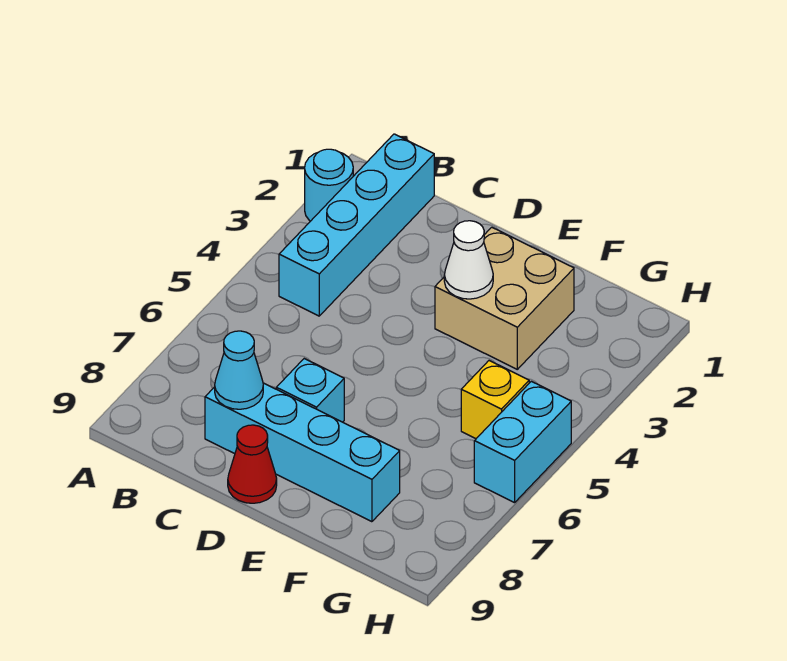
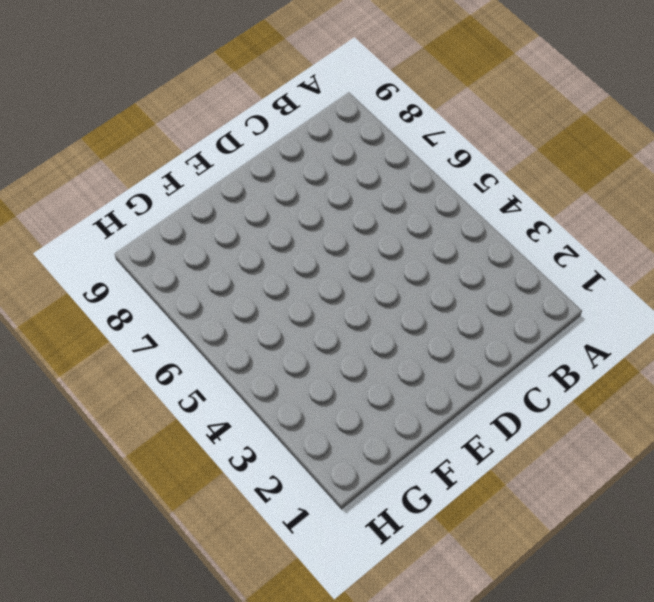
none -> cyan round brick A2 level 1
none -> cyan brick B1:B4 level 1

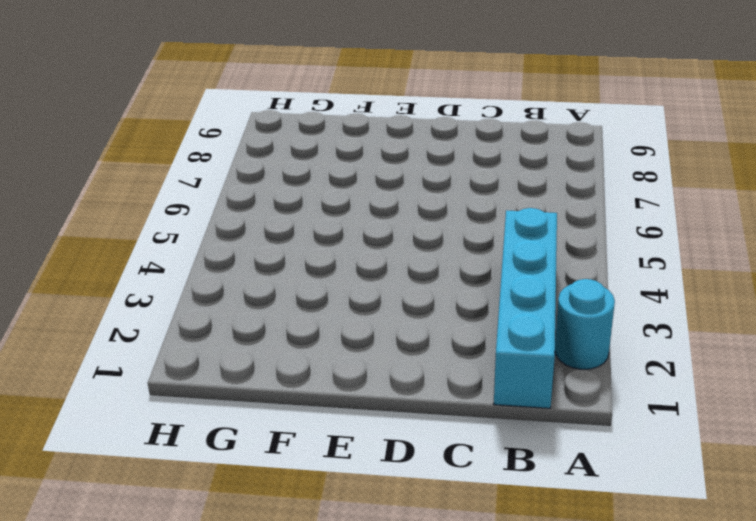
none -> cyan brick C8:F8 level 1
none -> cyan brick D7 level 1

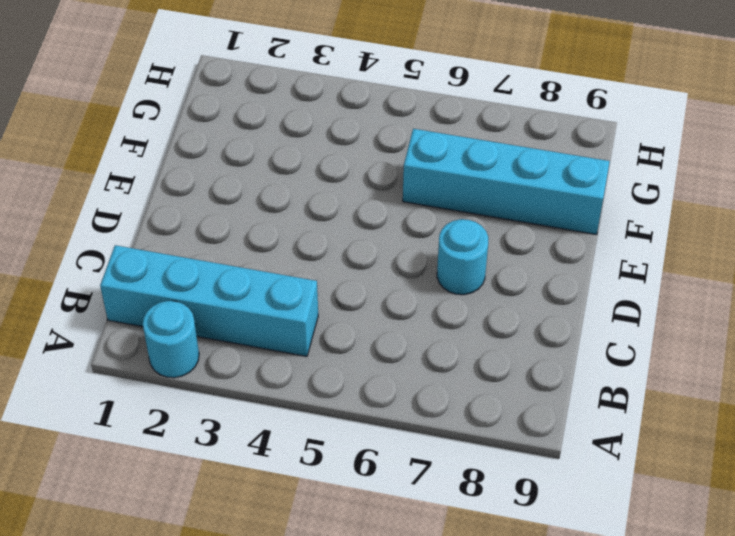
cyan round brick D7 level 1 -> cyan brick D7 level 1
cyan brick F6:F9 level 1 -> cyan brick C8:F8 level 1
none -> red cone D9 level 1
none -> tan brick E2:F3 level 1

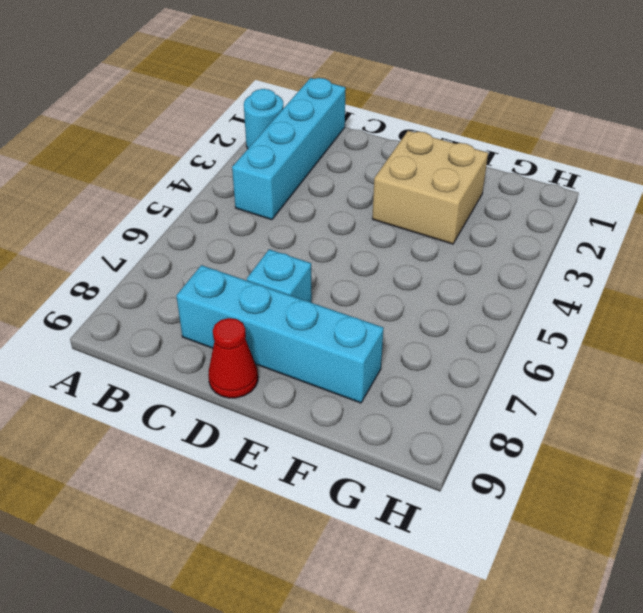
none -> yellow brick G5 level 1
none -> cyan brick H5:H6 level 1

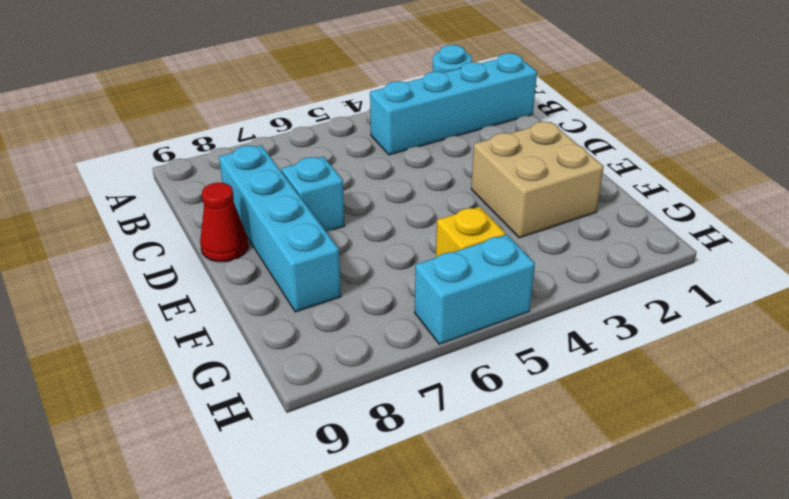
none -> cyan cone C8 level 2
none -> white cone E3 level 2

